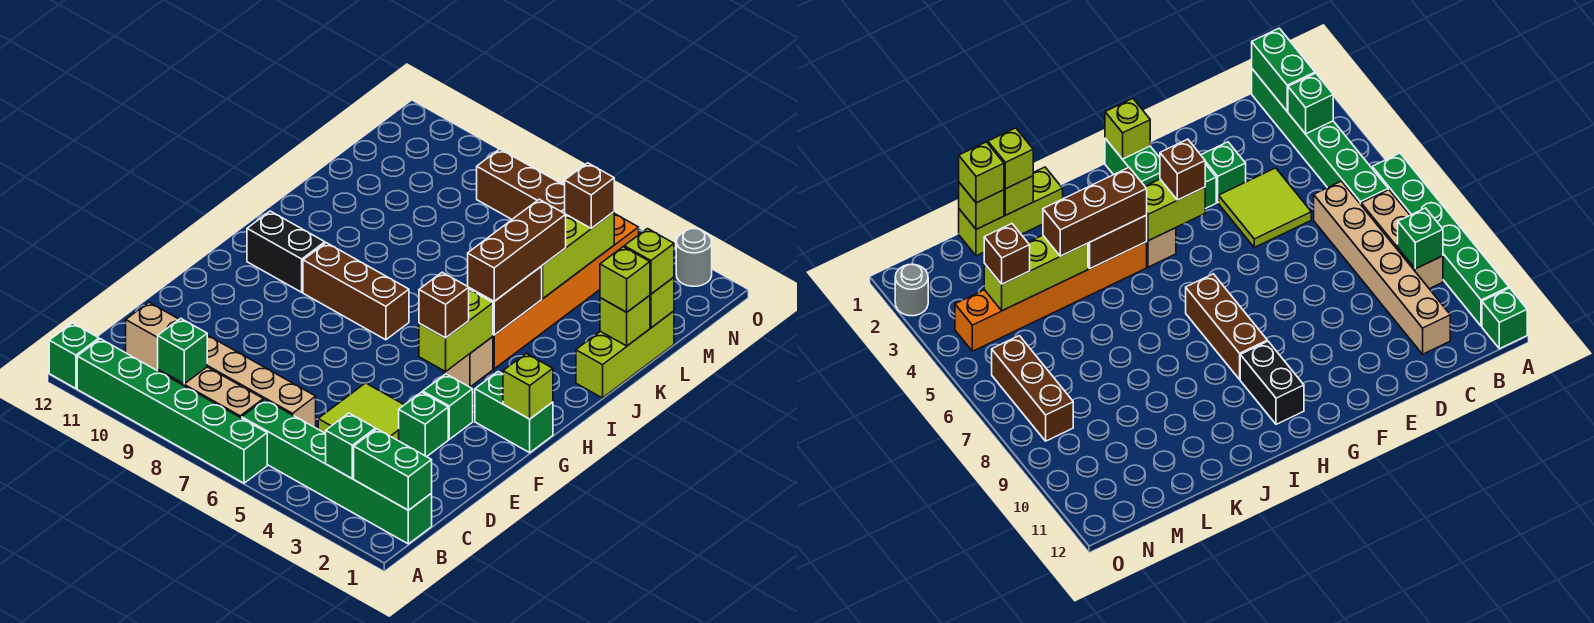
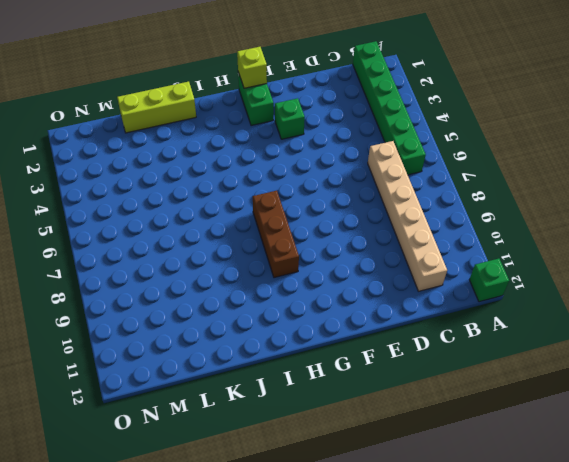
none -> green brick A6:A11 level 1
none -> tan brick B7:B9 level 1
none -> lime tile D4:E5 level 1
none -> green brick E3 level 1

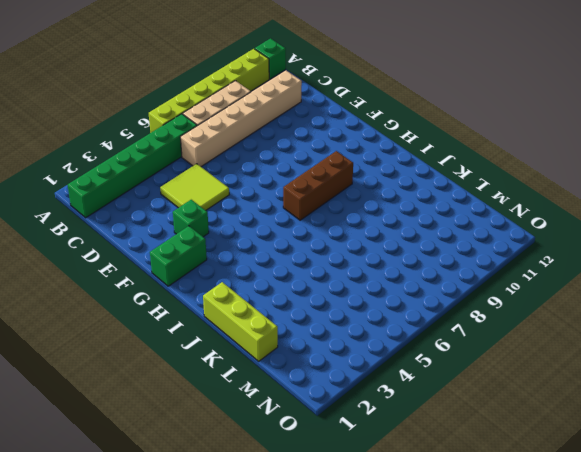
lime brick A6:A11 level 1 -> green brick A6:A11 level 1
none -> green brick E3 level 1
none -> tan brick H4 level 1
none -> black brick H10:H11 level 1
none -> orange brick I4:N4 level 1

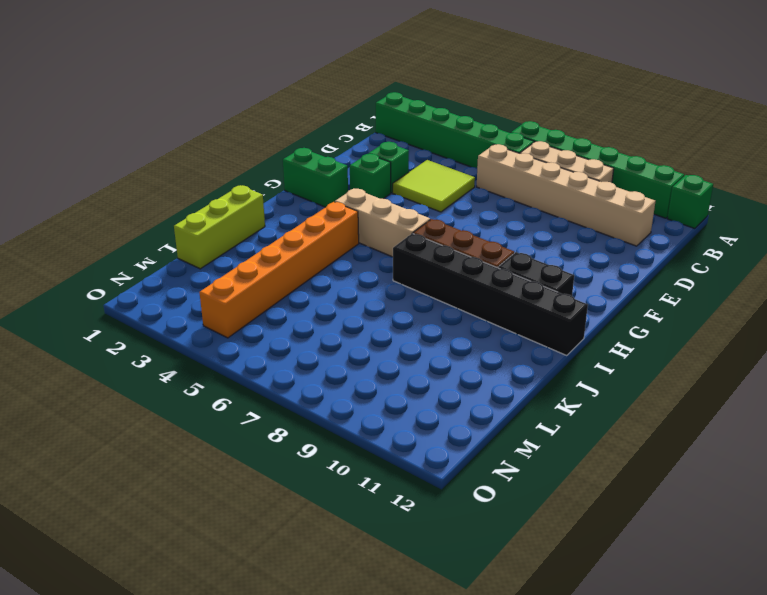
tan brick H4:H6 level 1 -> tan brick H4 level 1
black brick I7:I12 level 1 -> none
none -> brown brick N6:N8 level 1
none -> grey round brick O2 level 1
none -> green brick B1:B2 level 2
none -> green brick B3 level 2

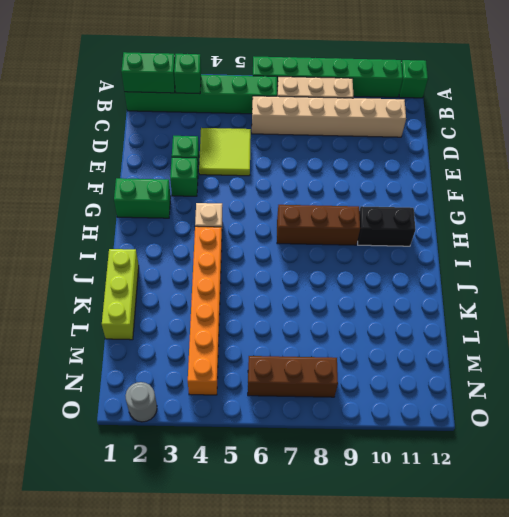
none -> green brick B9 level 2
none -> lime brick G1 level 2
none -> lime brick G4:H4 level 2
none -> brown brick I4:J4 level 2

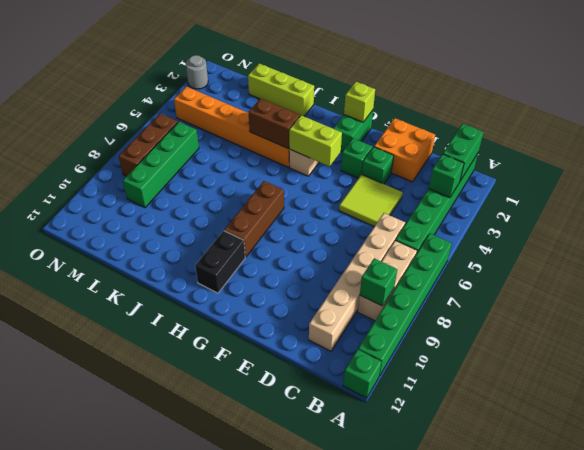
orange brick D1:E2 level 1 -> none
green brick M6:M9 level 1 -> none
none -> lime brick K1 level 2
none -> lime brick K4:M4 level 2
none -> lime brick L1 level 2
none -> brown brick G4 level 3

